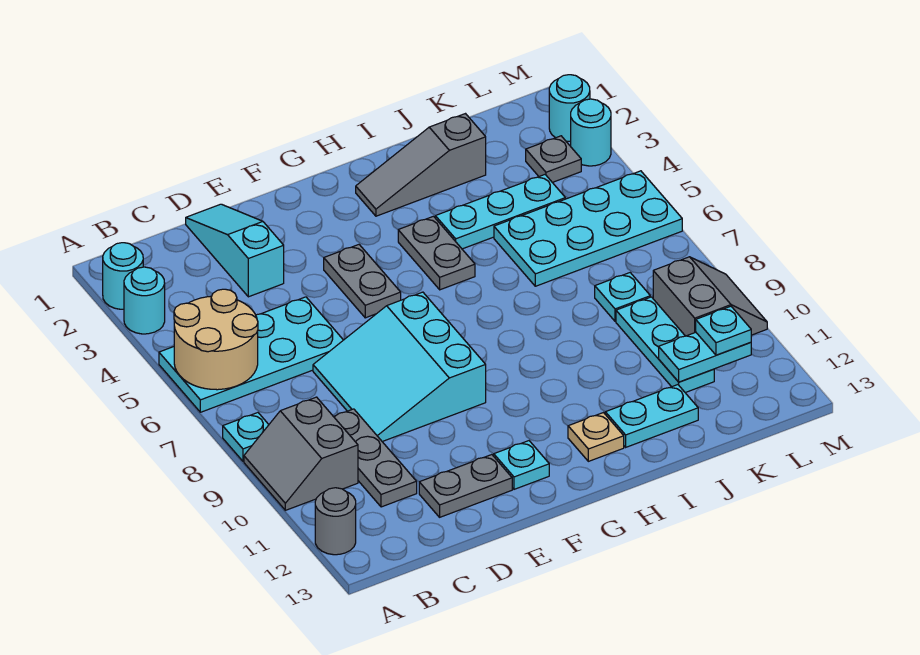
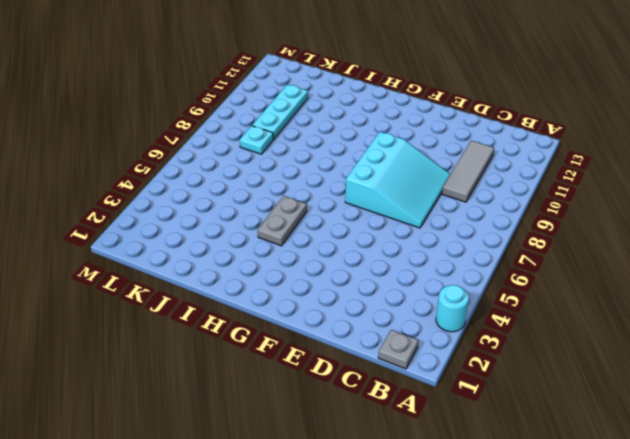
grey plate B1 level 1 -> grey plate L3 level 1
grey tile C9:C11 level 1 -> grey plate C9:C11 level 1
none -> cyan round brick A2 level 1
none -> cyan plate A5:D6 level 1
none -> cyan plate A8 level 1

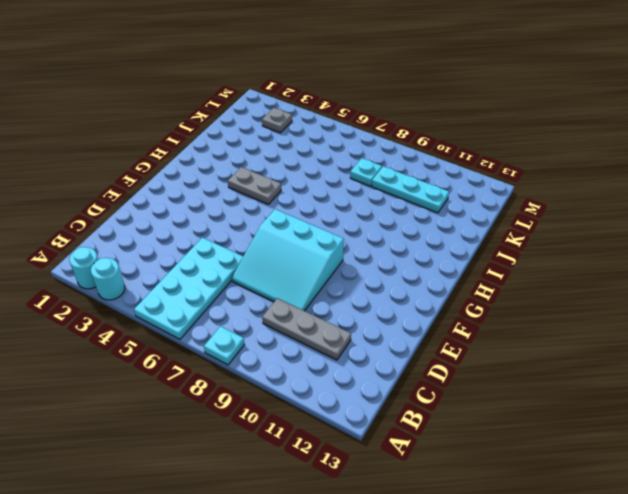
none -> grey slope A9:B10 level 1 top B
none -> grey round brick A12 level 1
none -> cyan slope D1:D3 level 1 top 3

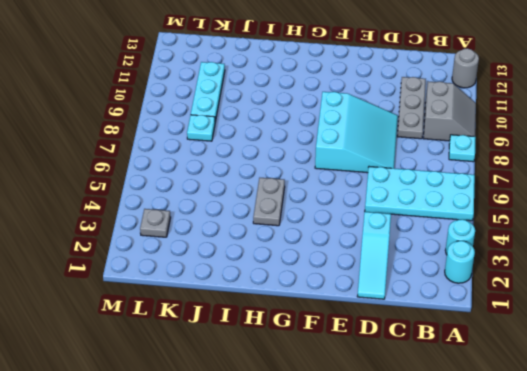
none -> grey plate D12:E12 level 1
none -> grey plate F4:F5 level 1
none -> cyan plate F12 level 1

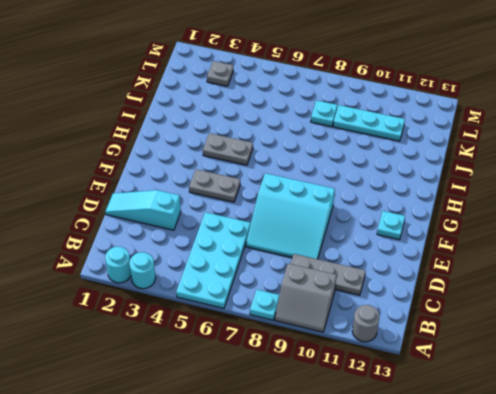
none -> grey plate D12:E12 level 1
none -> grey slope H2:J2 level 1 top J
none -> tan plate H12 level 1

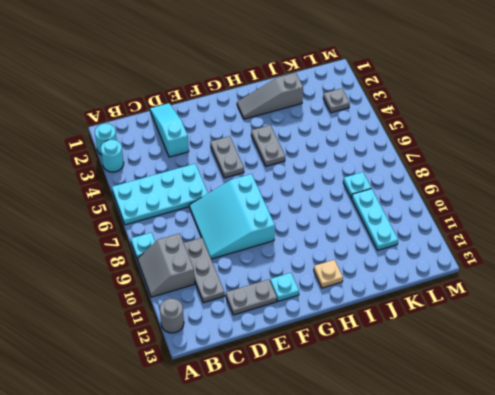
none -> cyan plate I4:K4 level 1
none -> cyan plate I12:J12 level 1
none -> cyan plate J5:M6 level 1

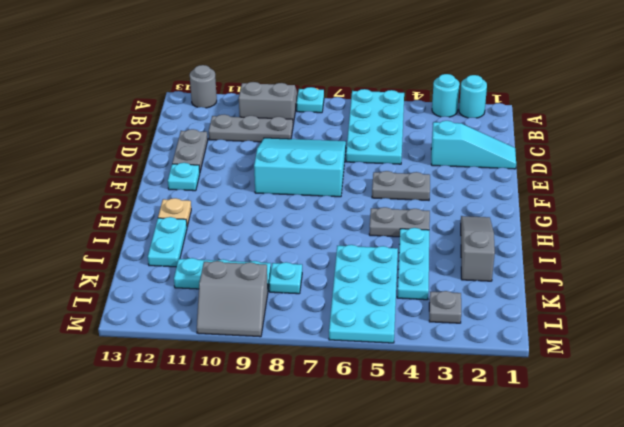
none -> cyan round brick M2 level 1
none -> cyan round brick M3 level 1
none -> tan round brick A5:B6 level 2

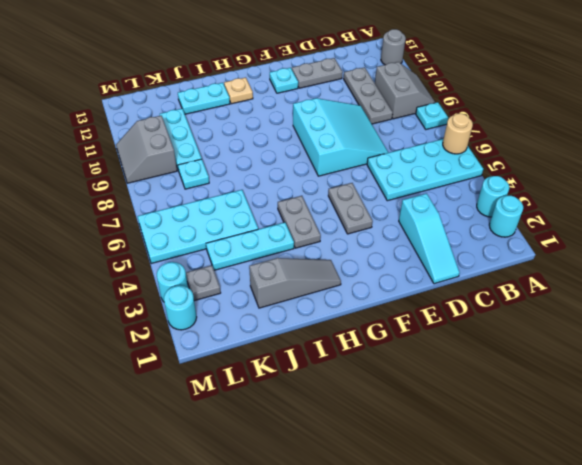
tan round brick A6 level 2 -> tan round brick A5:B6 level 2
none -> cyan plate K11:L11 level 2
none -> cyan plate L11 level 3

